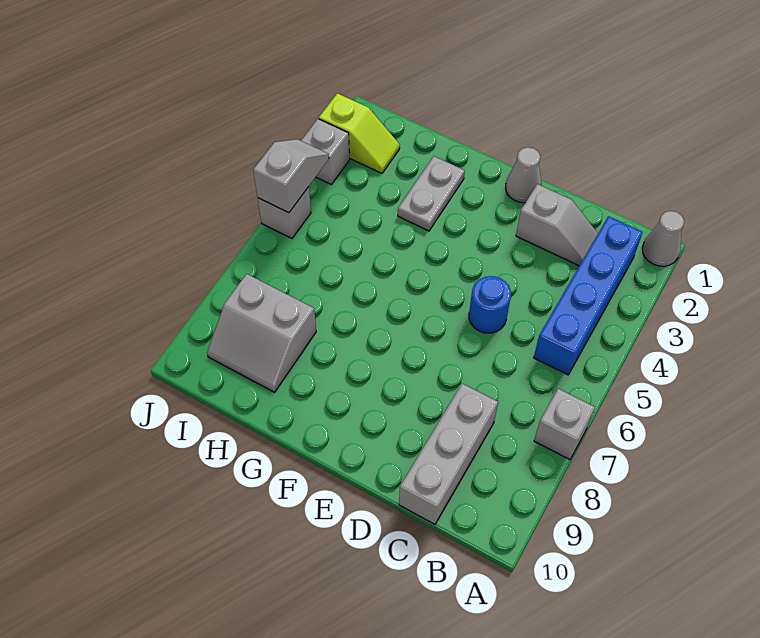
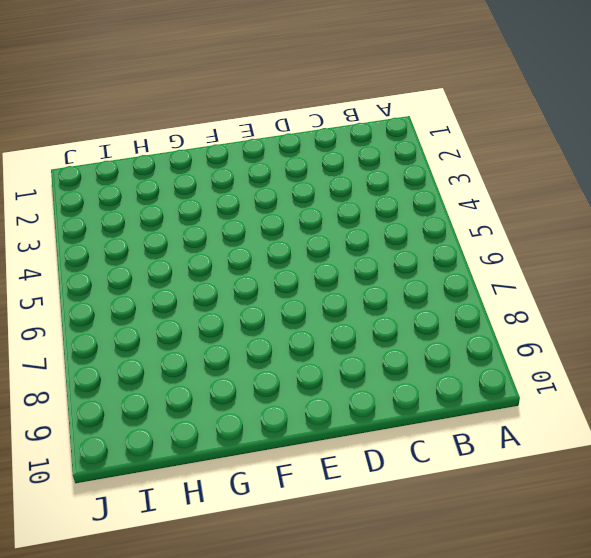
none -> grey cone A1 level 1
none -> grey brick A7 level 1
none -> blue brick B2:B5 level 1

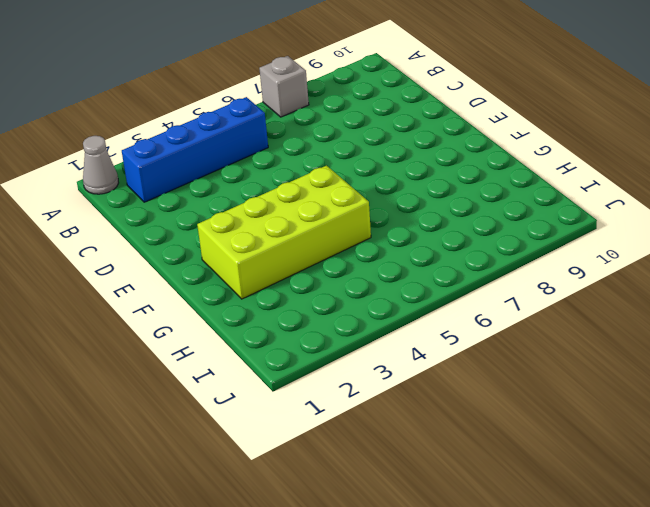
lime brick F2:G5 level 1 -> grey plate G2:G3 level 1
none -> grey slope C2:D2 level 1 top D
none -> grey brick C8:C10 level 1
none -> blue round brick D5 level 1

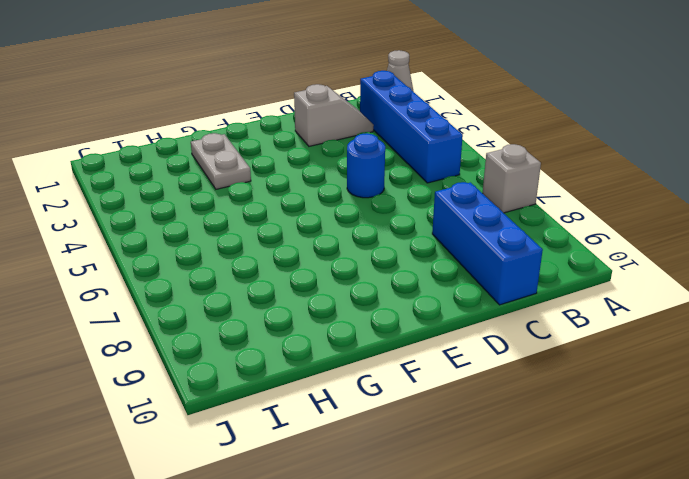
blue brick C8:C10 level 1 -> grey brick C8:C10 level 1
none -> grey cone E1 level 1
none -> grey slope H8:I9 level 1 top 8
none -> lime slope I2:J2 level 1 top J

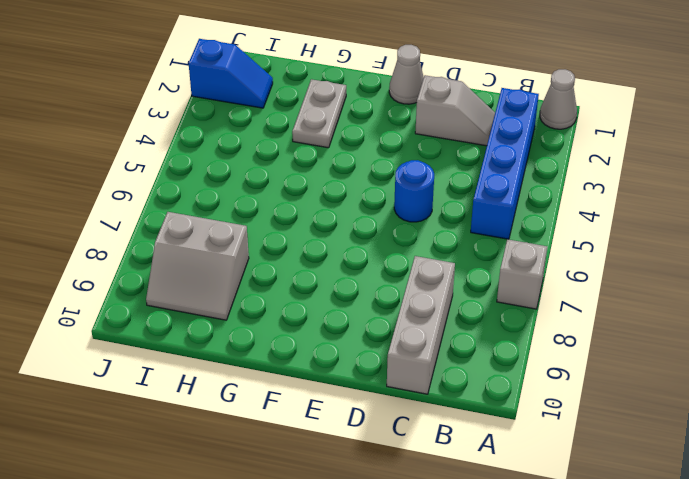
blue slope I2:J2 level 1 top J -> lime slope I2:J2 level 1 top J
none -> grey brick J3 level 1
none -> grey brick J5 level 1
none -> grey slope J4:J5 level 2 top 5

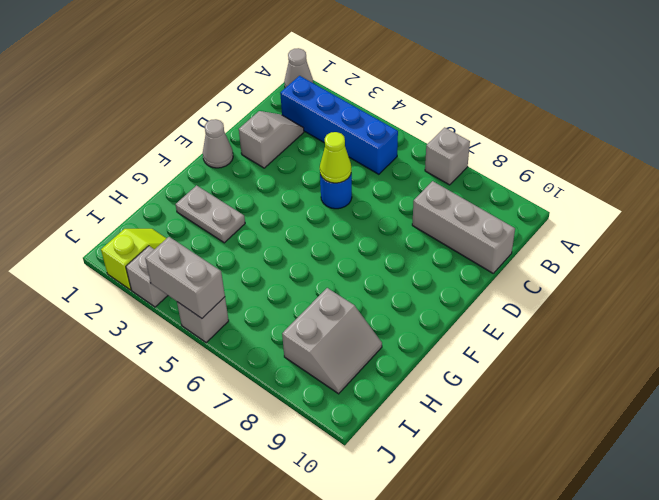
lime cone D5 level 2 -> none
grey brick J4:J5 level 2 -> grey slope J4:J5 level 2 top 5

